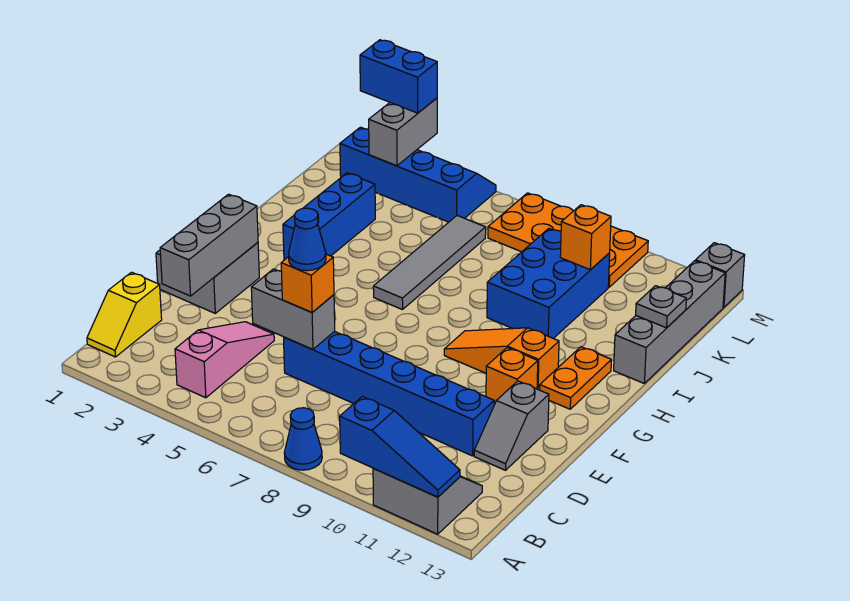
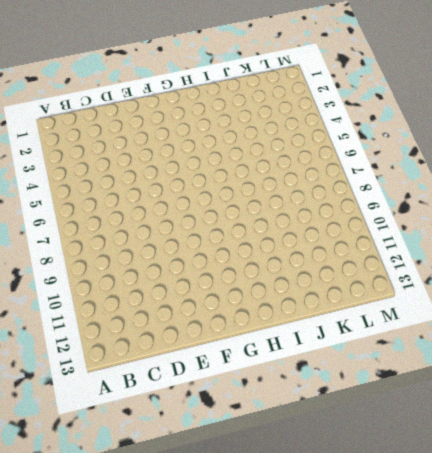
none -> blue cone A8 level 1
none -> grey slope A11:B12 level 1 top A
none -> yellow slope B1:C1 level 1 top C

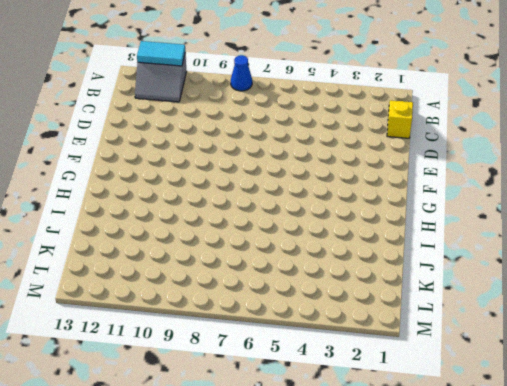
cyan tile A11:A12 level 2 -> blue slope A10:A12 level 2 top 10
none -> pink slope B4:D4 level 1 top B
none -> blue brick D6:D11 level 1
none -> grey slope D12:E12 level 1 top E

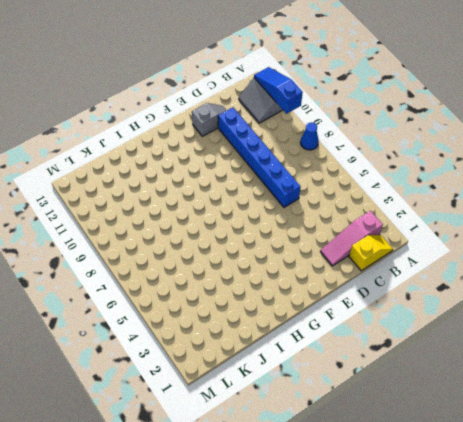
pink slope B2:D2 level 1 top B -> pink slope B4:D4 level 1 top B
none -> grey brick E1:F2 level 1
none -> orange brick F11 level 1
none -> orange slope G9:G11 level 1 top 11

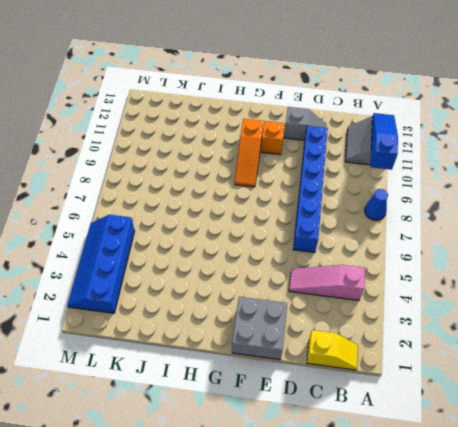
none -> orange plate G12:H12 level 1
none -> blue brick H3:J3 level 1
none -> grey tile H6:K6 level 1

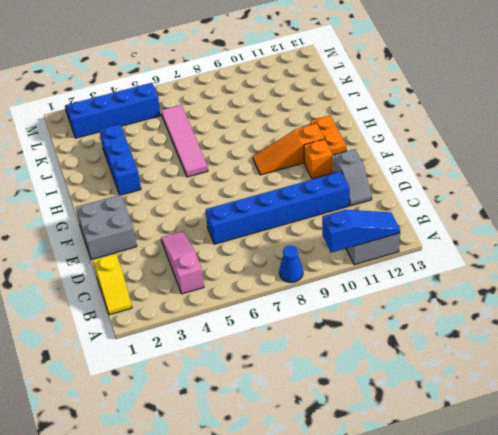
pink tile H6:K6 level 1 -> grey tile H6:K6 level 1
none -> blue brick I9:K10 level 1
none -> grey brick I13:L13 level 1
none -> orange plate L7:M10 level 1

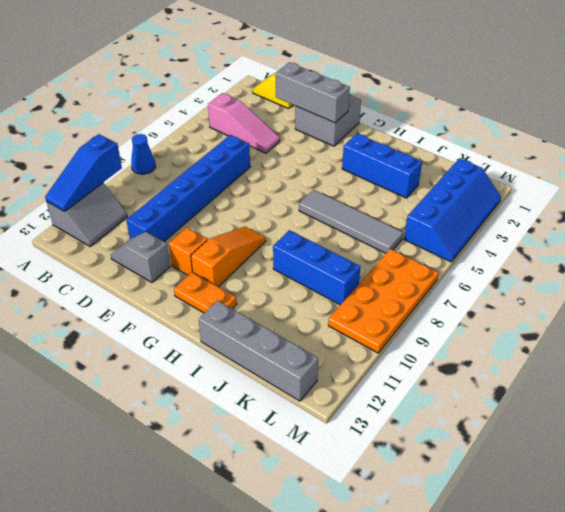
blue brick I9:K9 level 1 -> blue brick I9:K10 level 1
none -> grey brick M13 level 1
none -> grey brick D5:D6 level 2
none -> grey plate J13 level 2

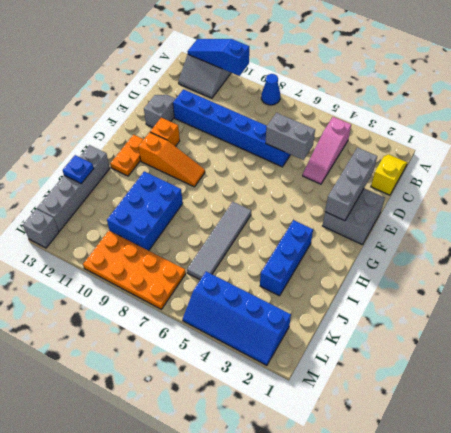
blue plate J13 level 2 -> grey plate J13 level 2
none -> orange brick K10 level 2
none -> grey brick L3:M3 level 2
none -> orange brick D6 level 3

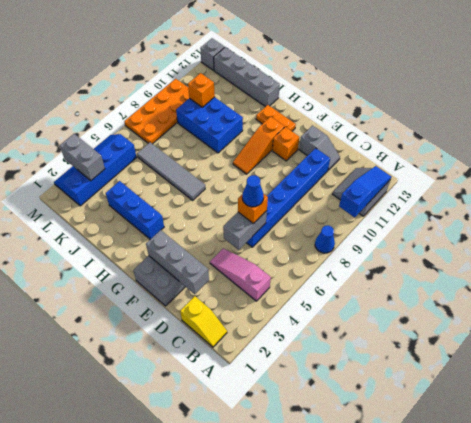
none -> grey plate J13 level 2
none -> blue brick M2:M3 level 3

